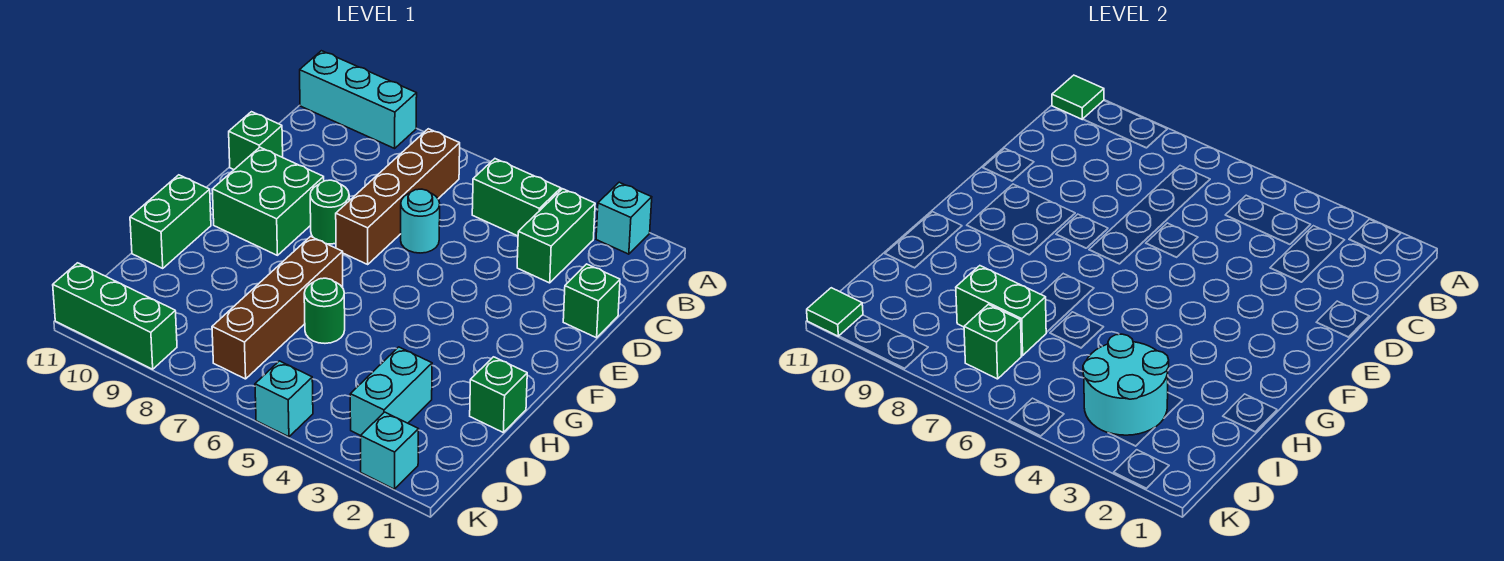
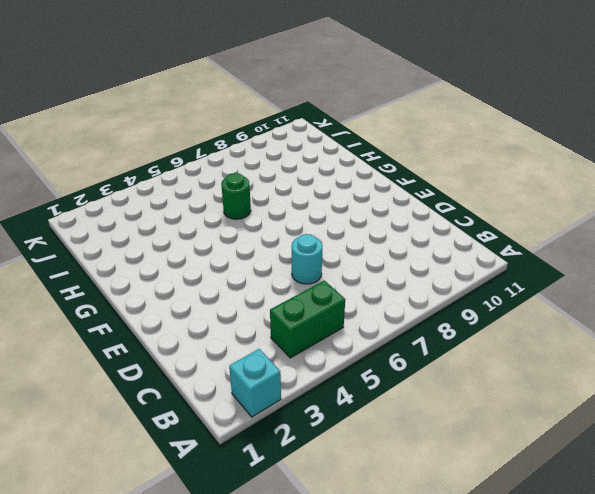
none -> cyan brick A9:A11 level 1
none -> green brick B3:C3 level 1
none -> brown brick B7:E7 level 1

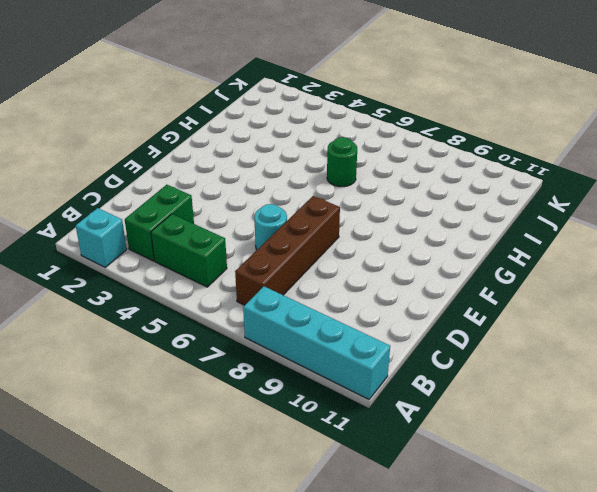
cyan brick A8:A11 level 1 -> cyan brick A9:A11 level 1
none -> green brick D1 level 1
none -> green brick D11 level 1
none -> green round brick E8 level 1

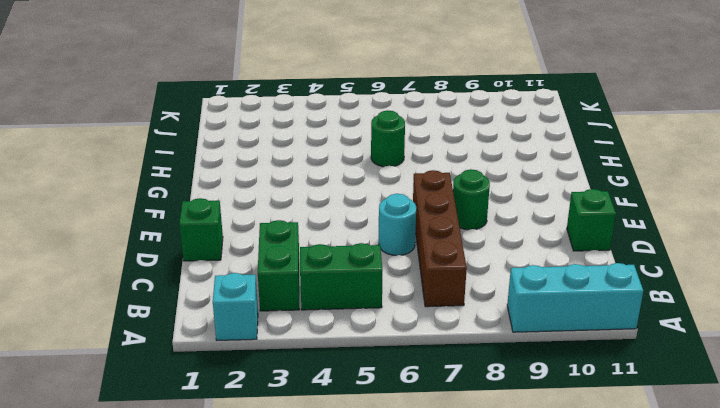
none -> green brick E9:F10 level 1
none -> brown brick G7:J7 level 1
none -> green brick G11:H11 level 1

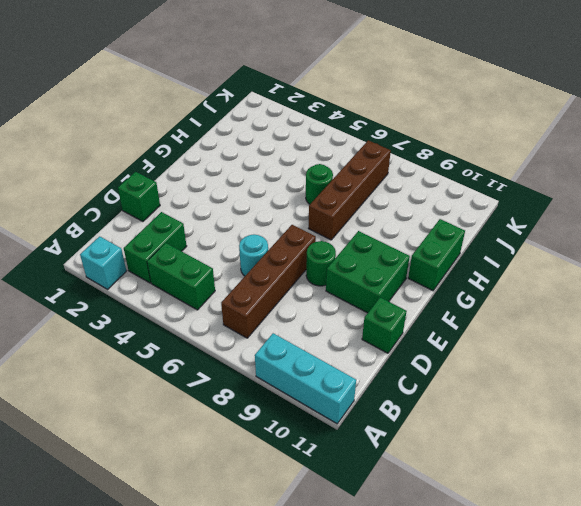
none -> green brick H1 level 1
none -> cyan brick I3:J3 level 1
none -> cyan brick K2 level 1

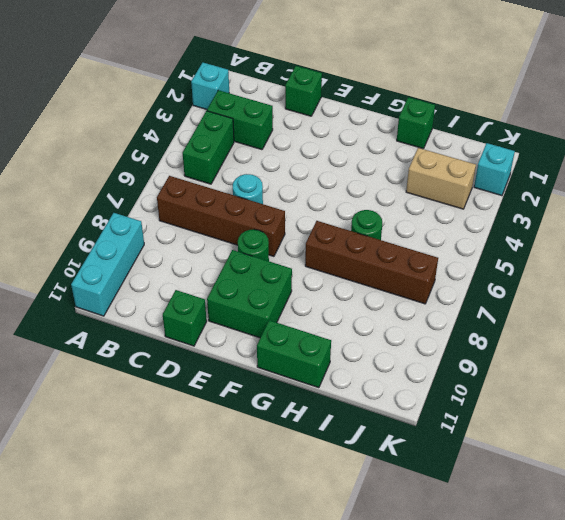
tan brick I3:J3 level 1 -> cyan brick I3:J3 level 1
none -> cyan brick K5 level 1
none -> green brick K9:K11 level 1
none -> green tile A11 level 2

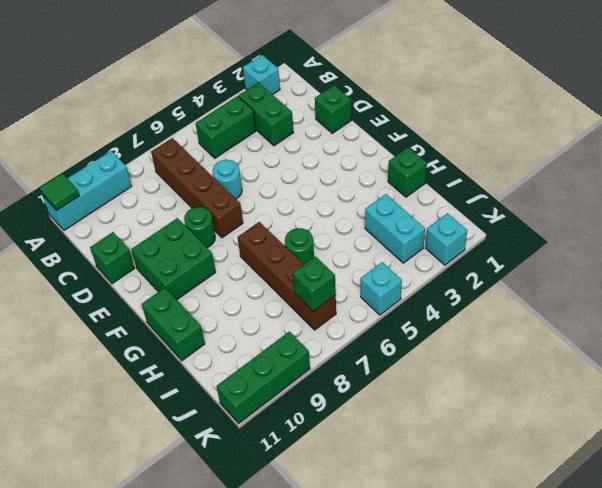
none -> cyan round brick I3:J4 level 2
none -> green brick I7:I8 level 2
none -> green tile K11 level 2

